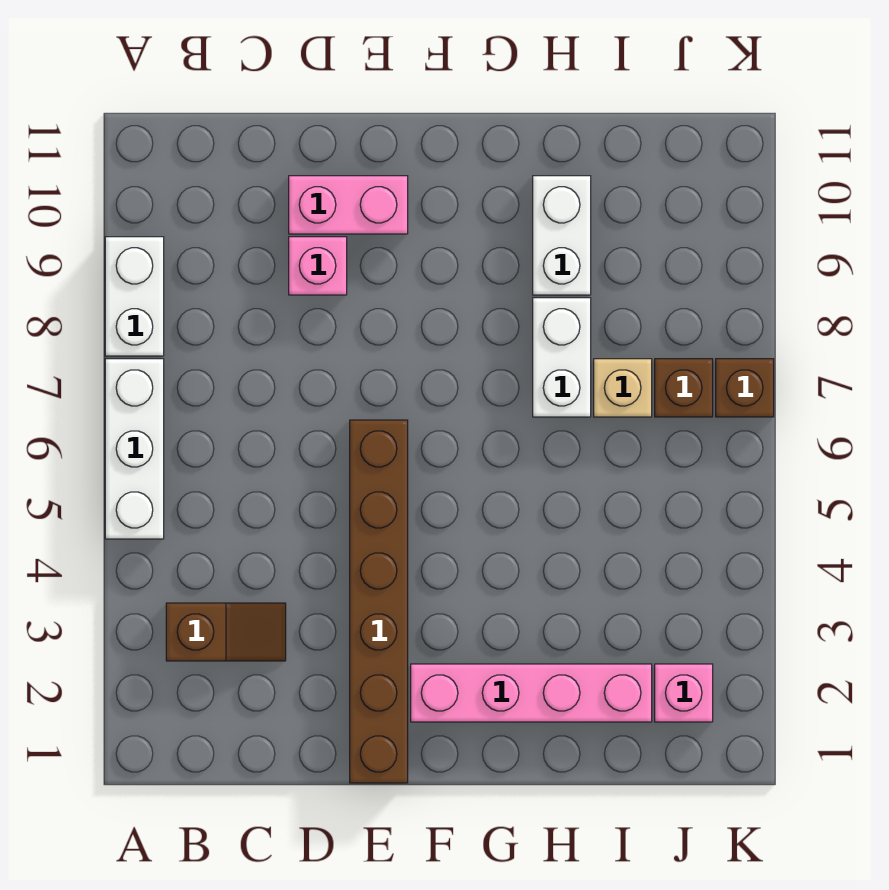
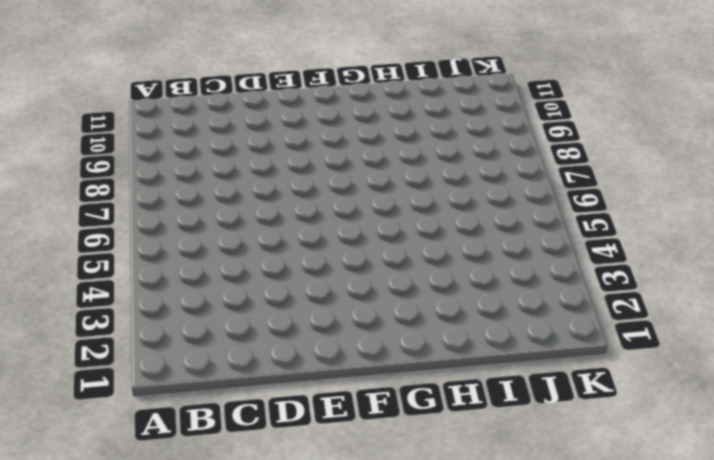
none -> white brick A5:A7 level 1
none -> white brick A8:A9 level 1
none -> brown slope B3:C3 level 1 top B

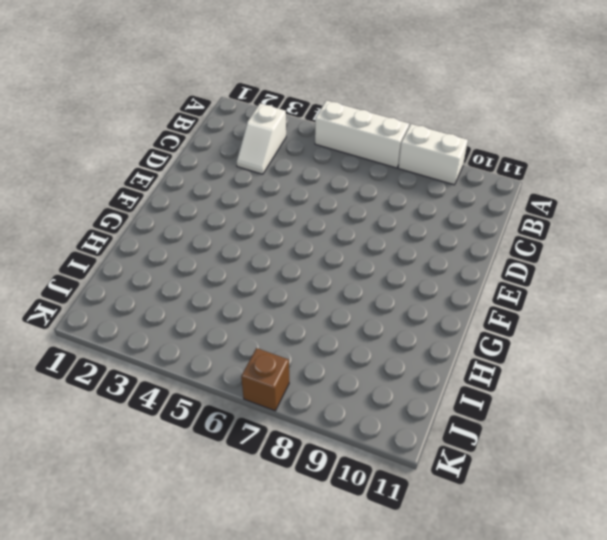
white slope B3:C3 level 1 top B -> brown slope B3:C3 level 1 top B
none -> pink brick D9 level 1
none -> pink brick D10:E10 level 1
none -> brown brick E1:E6 level 1

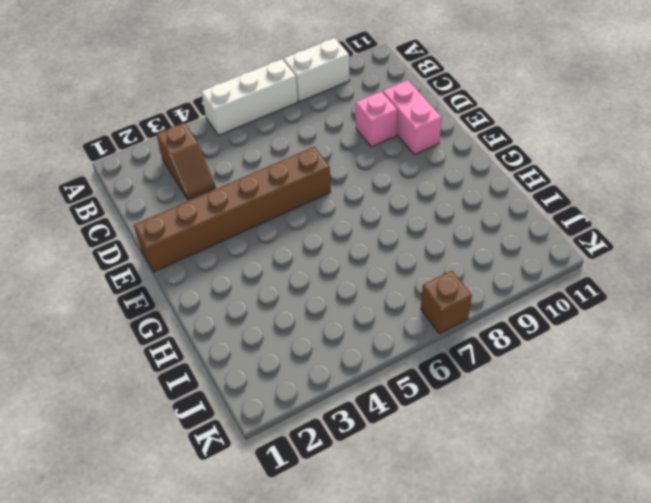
none -> pink brick F2:I2 level 1
none -> white brick H7:H8 level 1
none -> white brick H9:H10 level 1

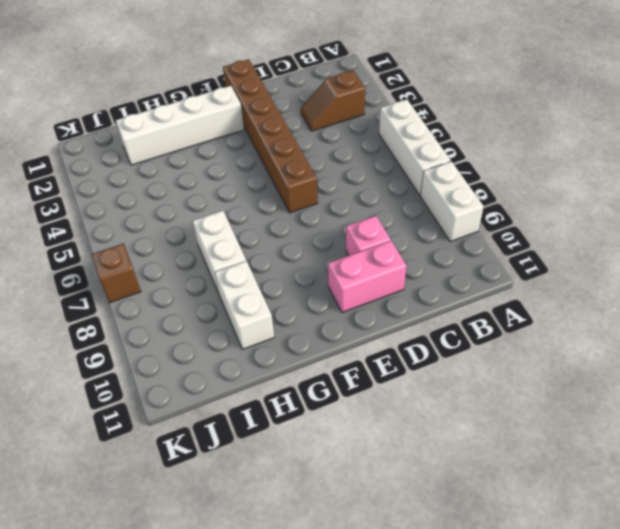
white brick F2:I2 level 1 -> pink brick F2:I2 level 1
none -> tan brick I7 level 1
none -> pink brick J2 level 1
none -> brown brick J7 level 1

